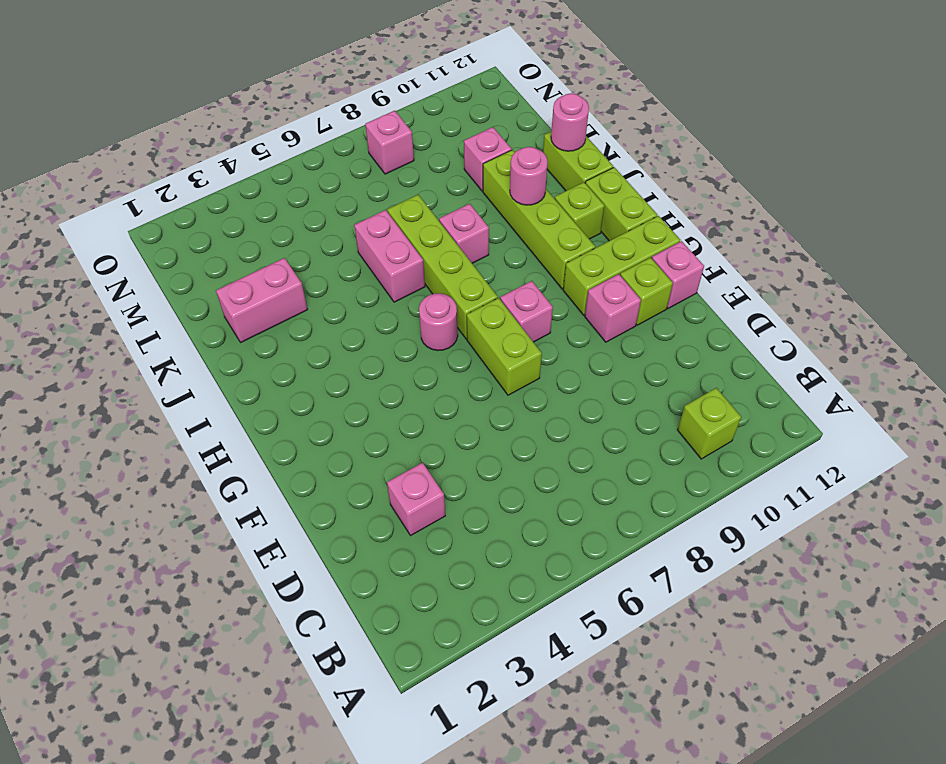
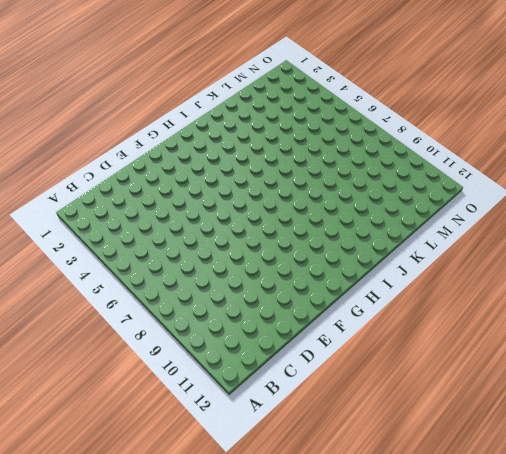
none -> lime brick B10 level 1
none -> pink brick D3 level 1
none -> lime brick F7:G7 level 1

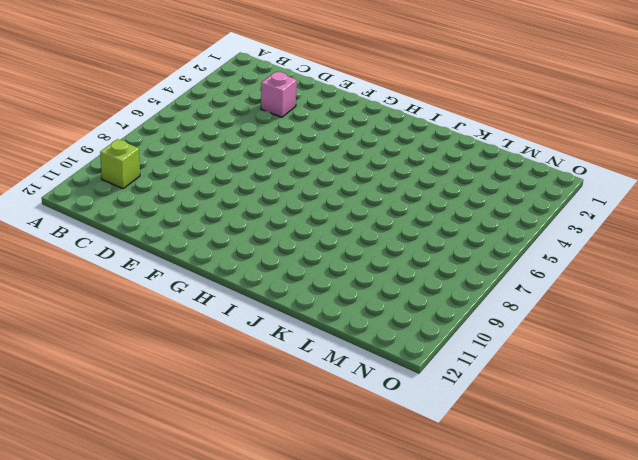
none -> lime brick F7:G7 level 1
none -> pink brick F10 level 1
none -> lime brick F11 level 1

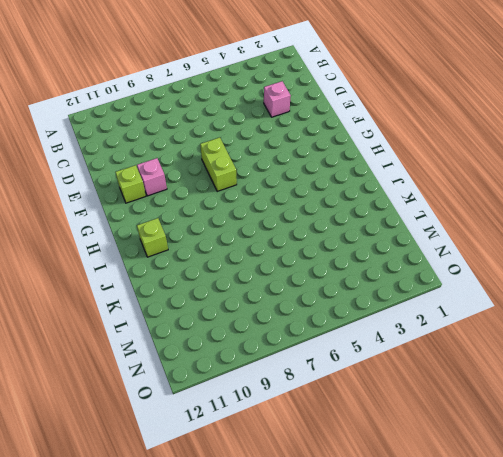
none -> lime brick B10 level 1
none -> pink brick F12 level 1
none -> pink brick G8 level 1

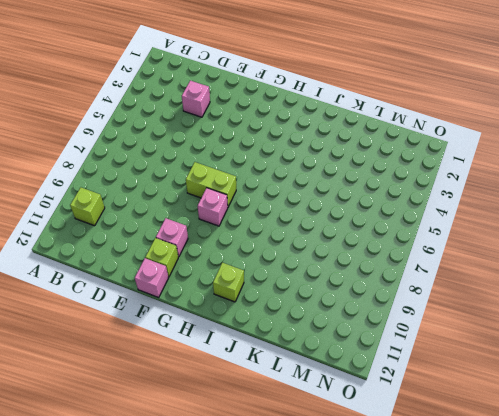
none -> lime brick G10:G12 level 1
none -> pink round brick H6 level 1
none -> lime brick H7:K7 level 1

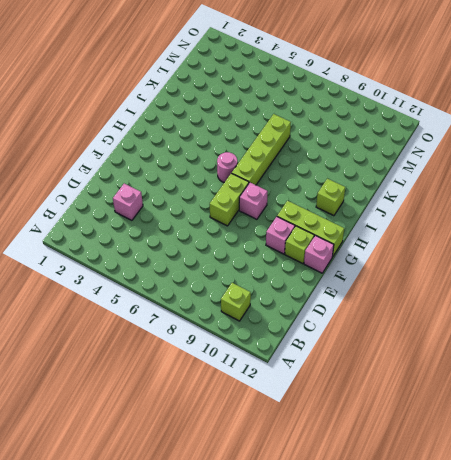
none -> lime brick H10:K10 level 1
none -> lime brick H12:I12 level 1
none -> pink brick J6:K6 level 1

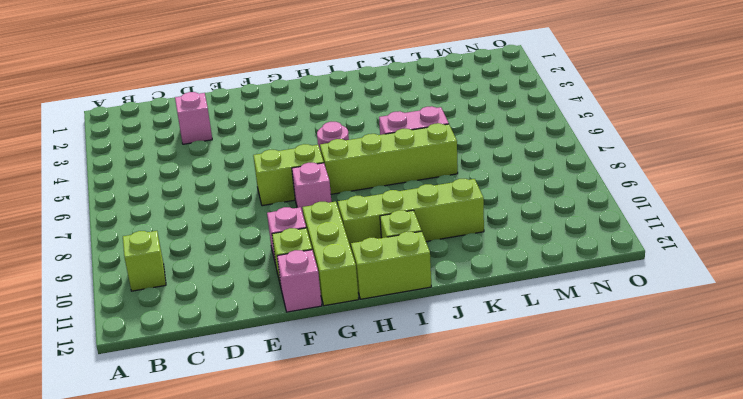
none -> pink brick J8 level 1
none -> lime brick J12:K12 level 1
none -> pink brick K2:K3 level 1

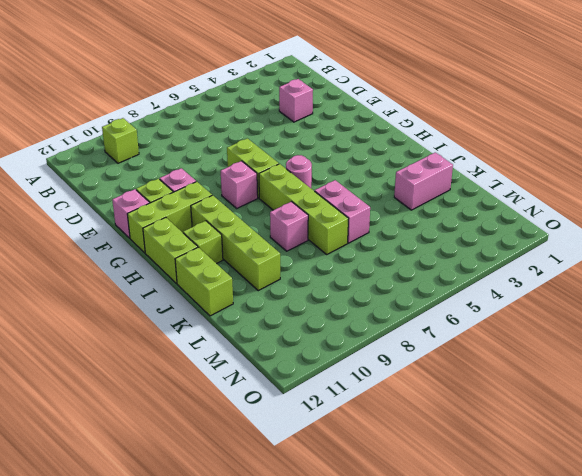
none -> pink brick L10 level 1
none -> pink brick N8 level 1
none -> pink round brick J10 level 2

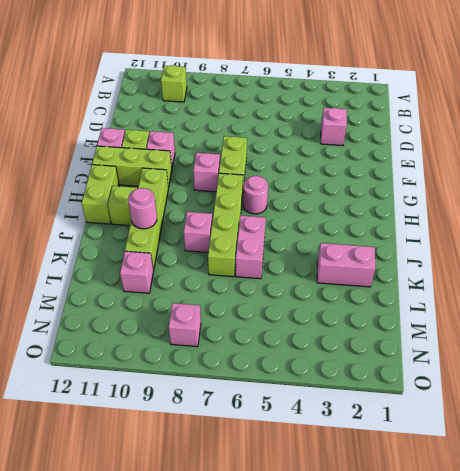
none -> lime brick J12:K12 level 1
none -> pink round brick K12 level 2

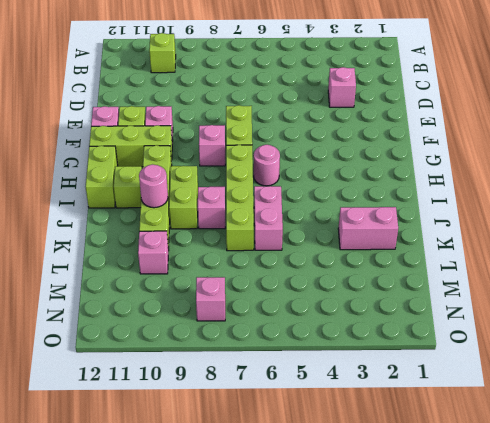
lime brick I9:J9 level 1 -> lime brick J12:K12 level 1
none -> pink round brick K12 level 2

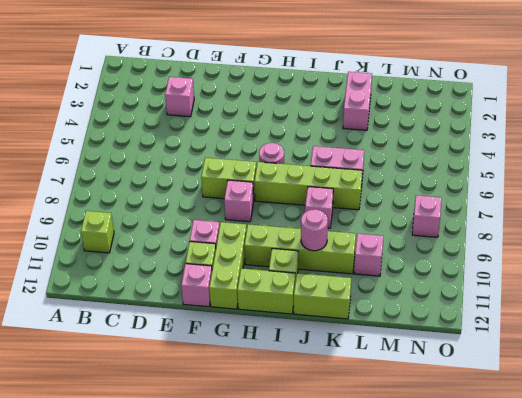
none -> pink round brick K12 level 2

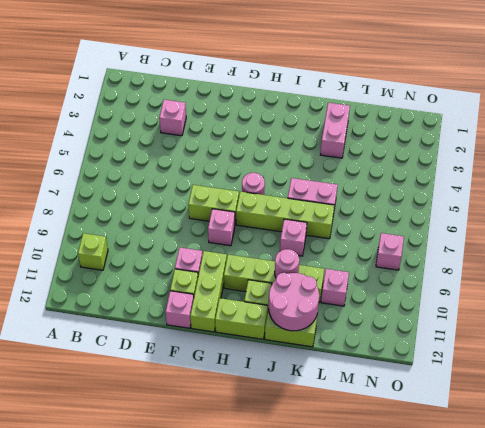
pink round brick J11:K12 level 2 -> pink round brick K12 level 2

